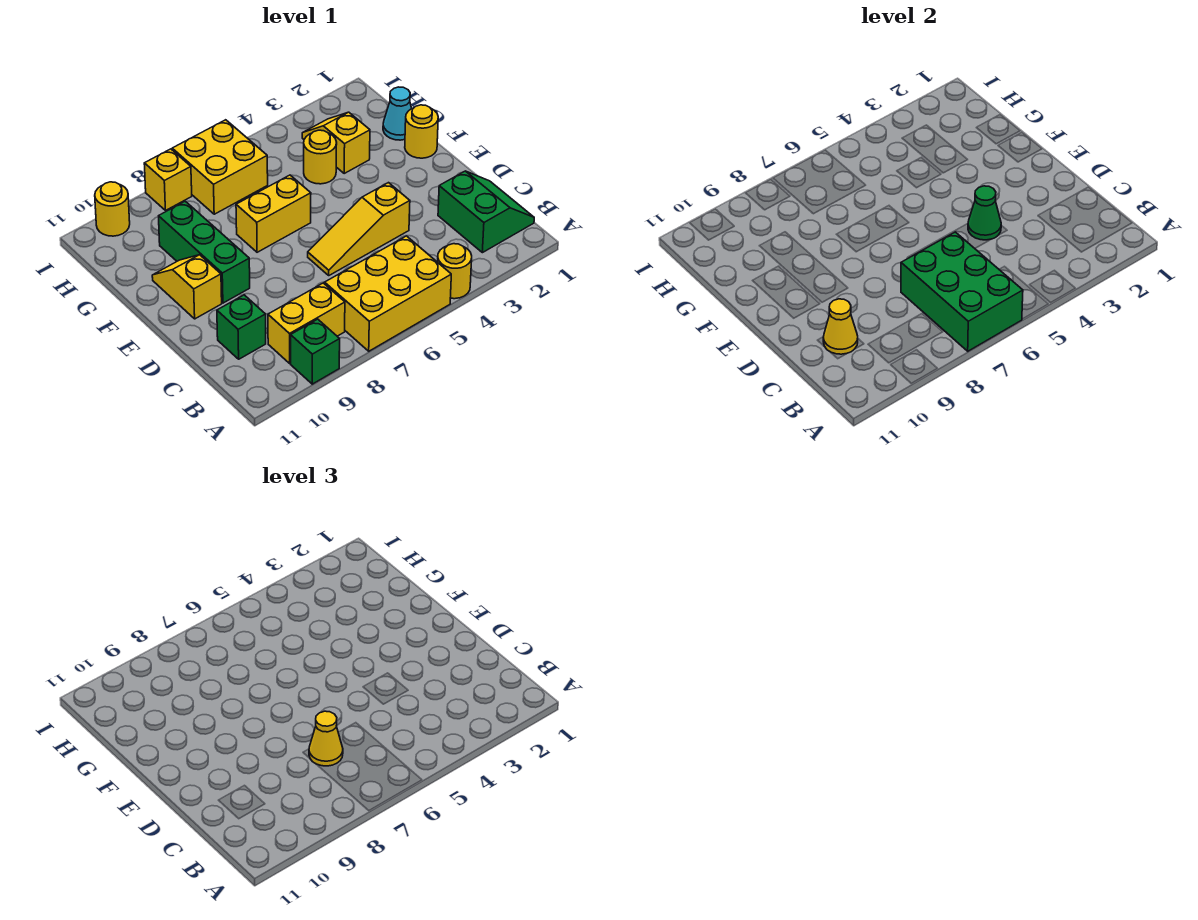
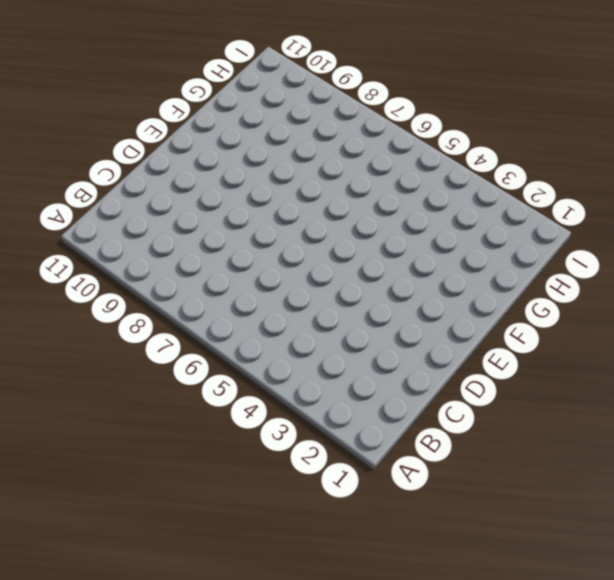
none -> yellow round brick A4 level 1
none -> yellow brick A5:B7 level 1
none -> green brick A9 level 1

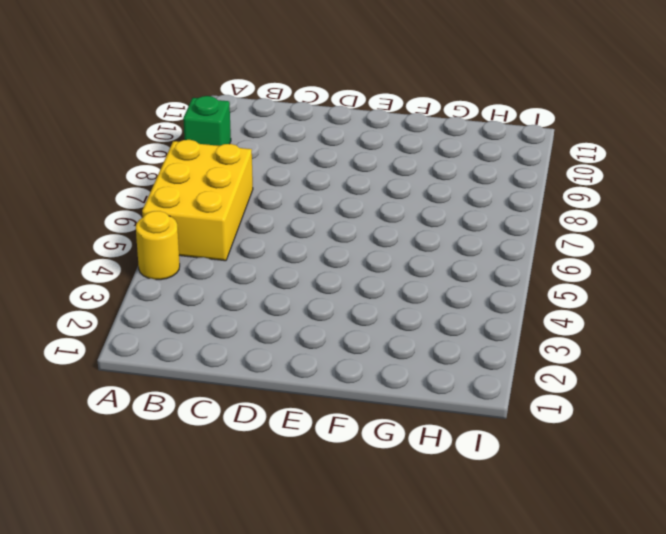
none -> green slope B1:C2 level 1 top 2
none -> yellow brick B8:B9 level 1
none -> green brick C10 level 1

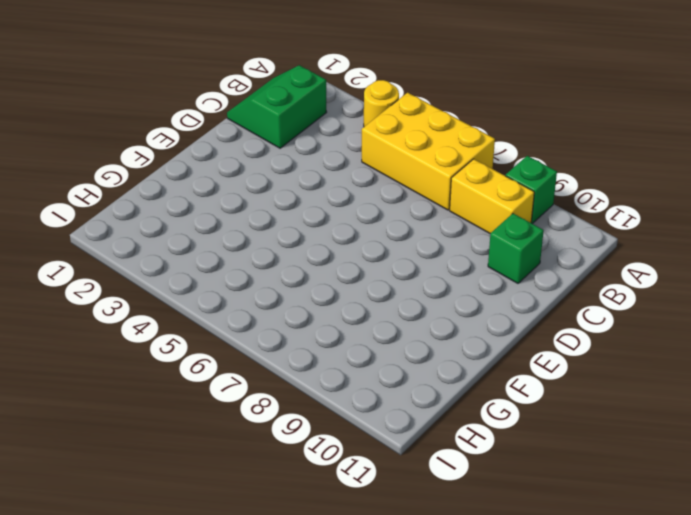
none -> yellow slope D4:D6 level 1 top 4
none -> green brick E9:G9 level 1
none -> yellow slope E10:F10 level 1 top E

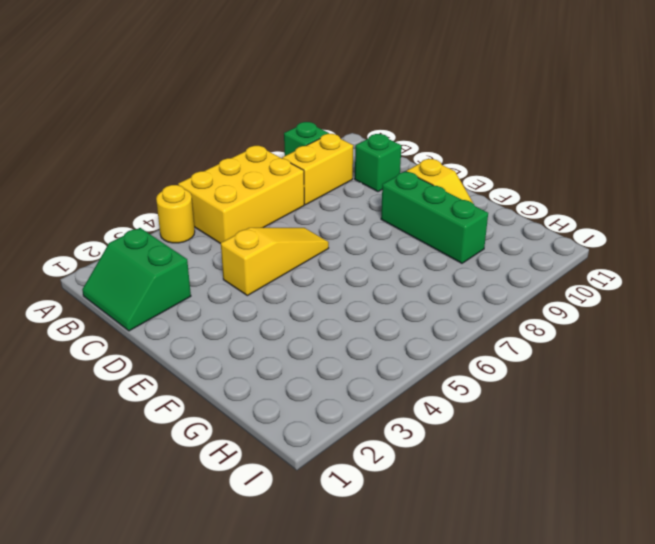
none -> yellow round brick F1 level 1
none -> yellow brick F6:F7 level 1
none -> cyan cone G1 level 1

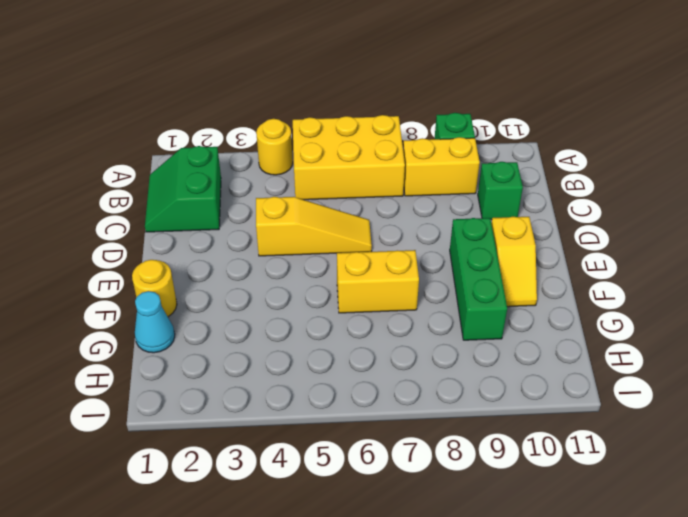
none -> yellow slope G3:H3 level 1 top G
none -> yellow round brick G4 level 1
none -> yellow brick H6:I7 level 1

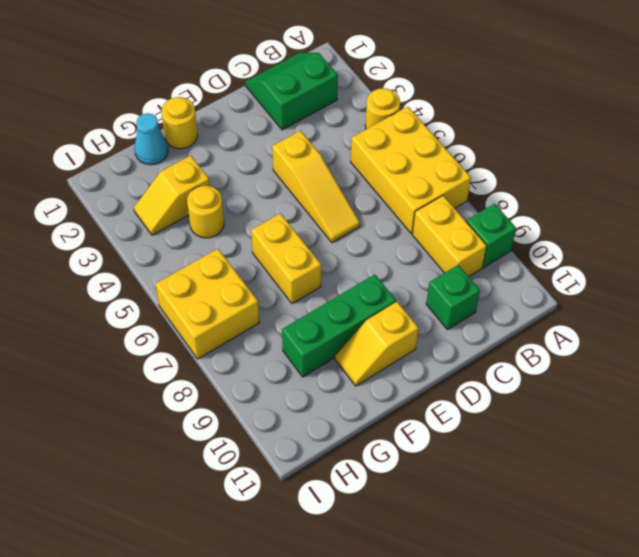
none -> yellow brick I8 level 1
none -> yellow round brick I10 level 1
none -> green brick A6:C7 level 2

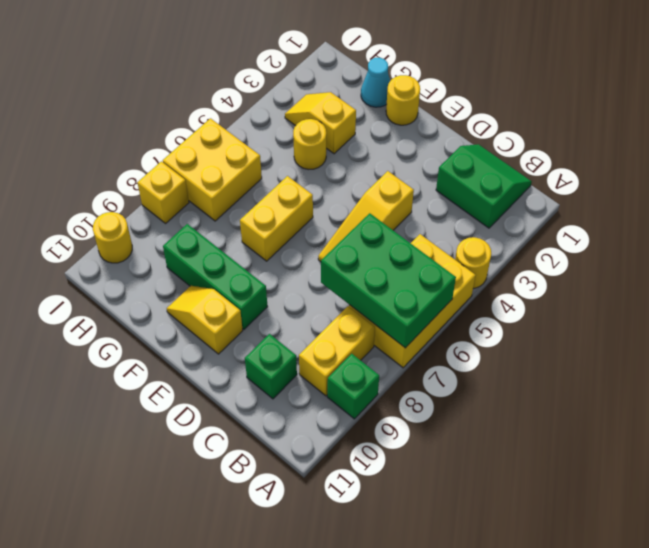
none -> yellow cone C10 level 2
none -> green cone D4 level 2
none -> yellow cone C7 level 3

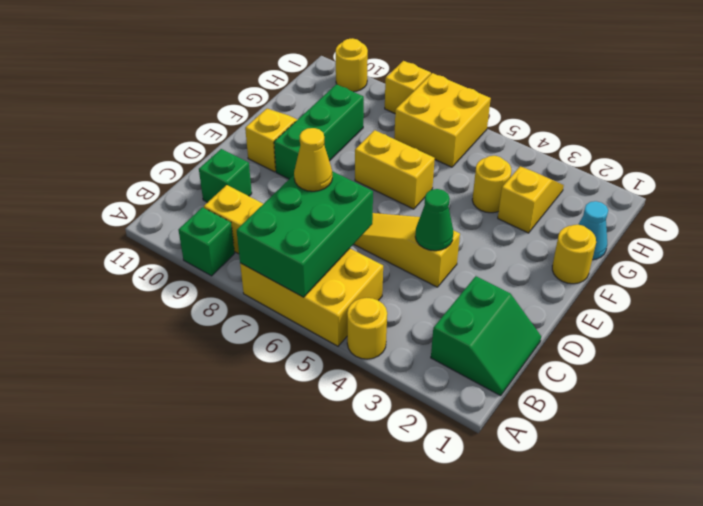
none -> yellow cone C10 level 2

